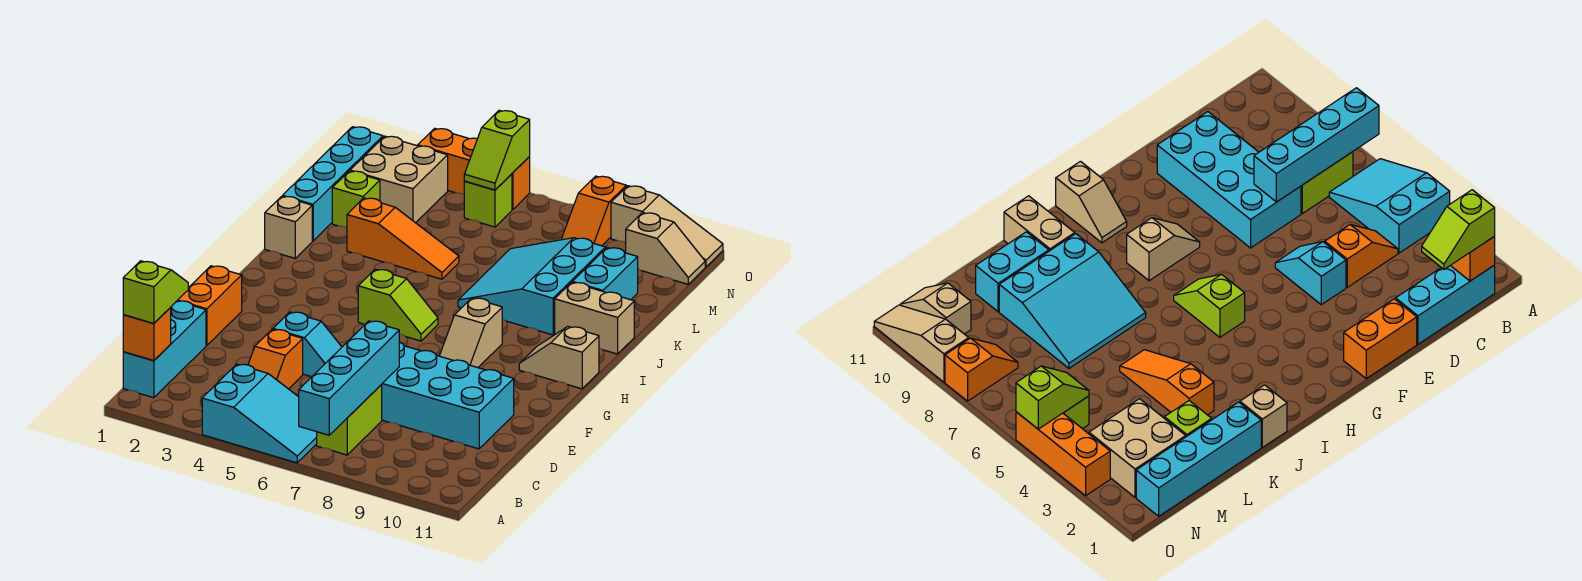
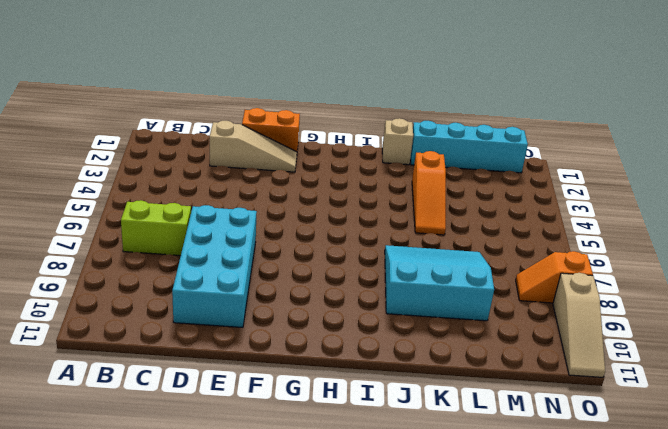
tan slope D2:F2 level 1 top D -> none
none -> cyan slope A4:B6 level 1 top 4
none -> cyan brick B1:D1 level 1
none -> orange slope C4:D4 level 1 top D

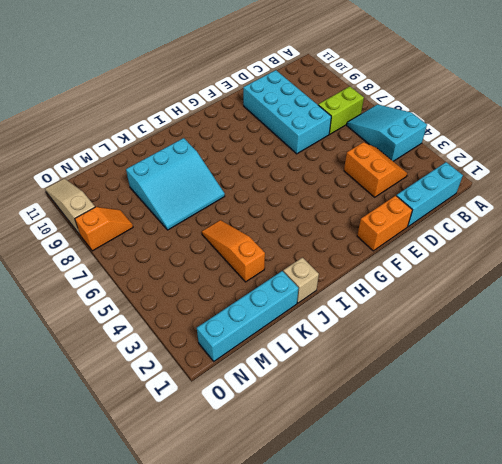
orange slope C3:D4 level 1 top D -> orange slope C4:D4 level 1 top D
none -> cyan slope E4:E5 level 1 top 4
none -> tan slope G8:H8 level 1 top H
none -> lime slope H5:H6 level 1 top 5

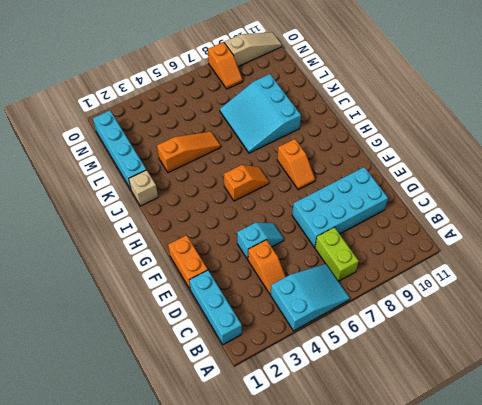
orange slope G8:H8 level 1 top H -> tan slope G8:H8 level 1 top H
orange slope H5:H6 level 1 top 5 -> lime slope H5:H6 level 1 top 5
none -> tan slope H10:H11 level 1 top 11
none -> tan brick J10:J11 level 1
none -> cyan brick K10:L10 level 1

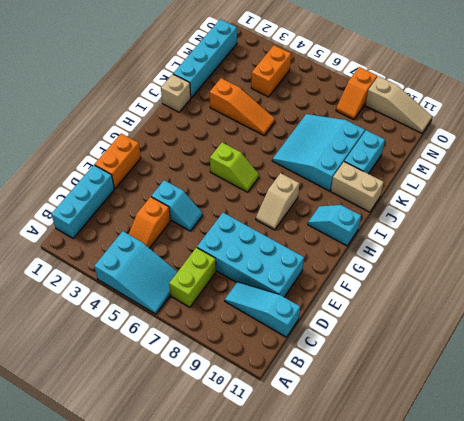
cyan slope C9:C11 level 1 top 11 -> none
cyan slope H10:H11 level 1 top 11 -> tan slope H10:H11 level 1 top 11
orange brick M4:N4 level 1 -> none
none -> lime brick L2 level 1
none -> tan brick M2:N3 level 1
none -> lime brick N5 level 1

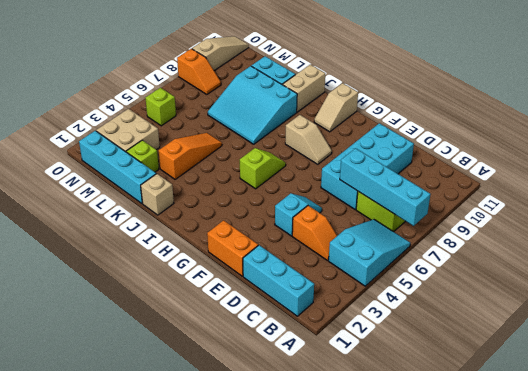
none -> tan slope N10:N11 level 1 top 10
none -> orange brick O3:O5 level 1
none -> orange brick B1 level 2

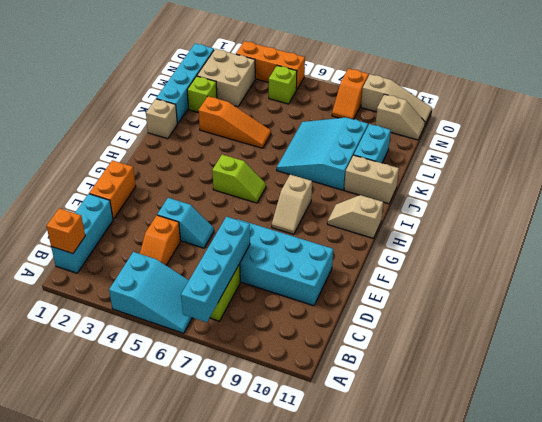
none -> lime slope N5:O5 level 2 top O
none -> lime slope B1:C1 level 3 top B

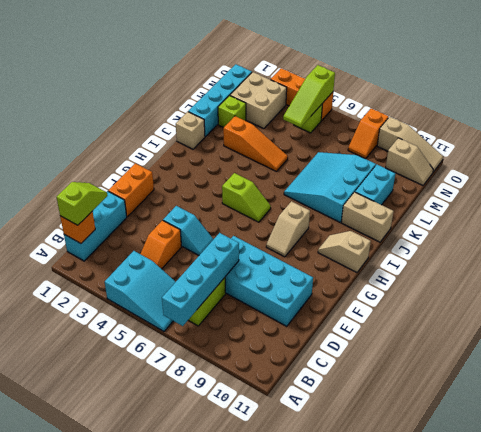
lime slope M5:O5 level 2 top O -> lime slope N5:O5 level 2 top O

